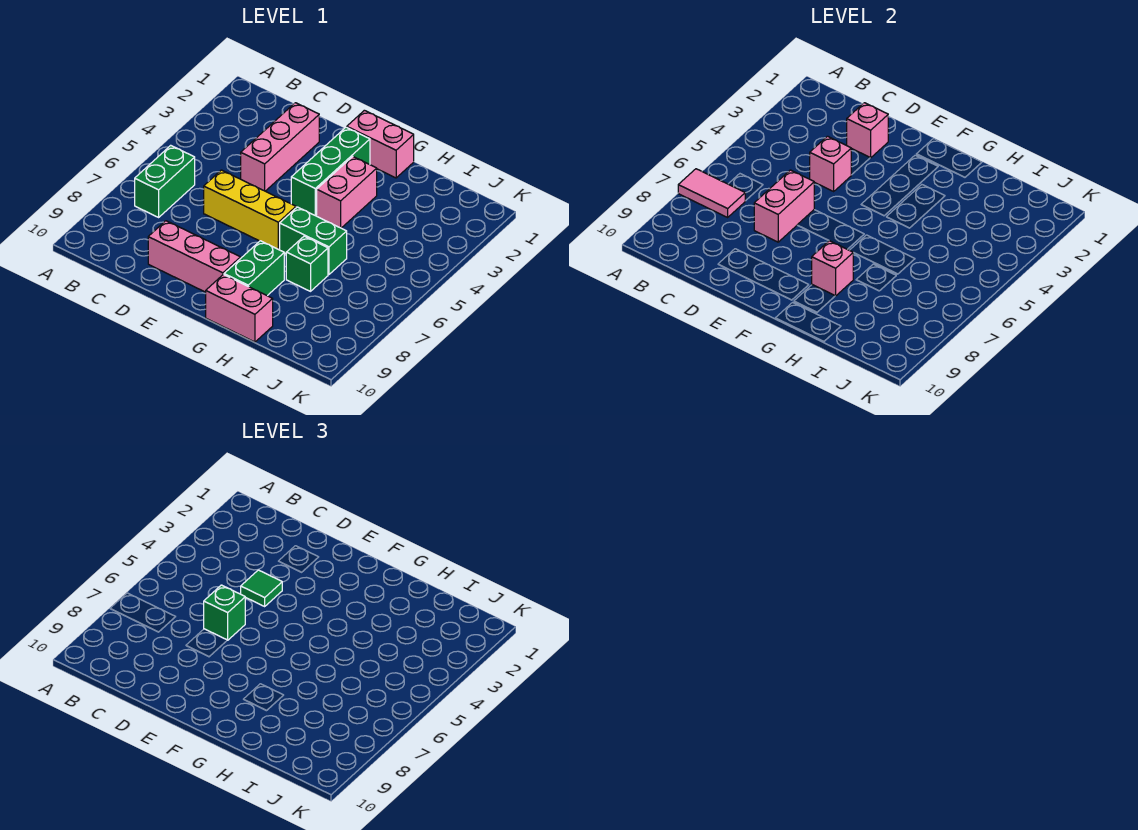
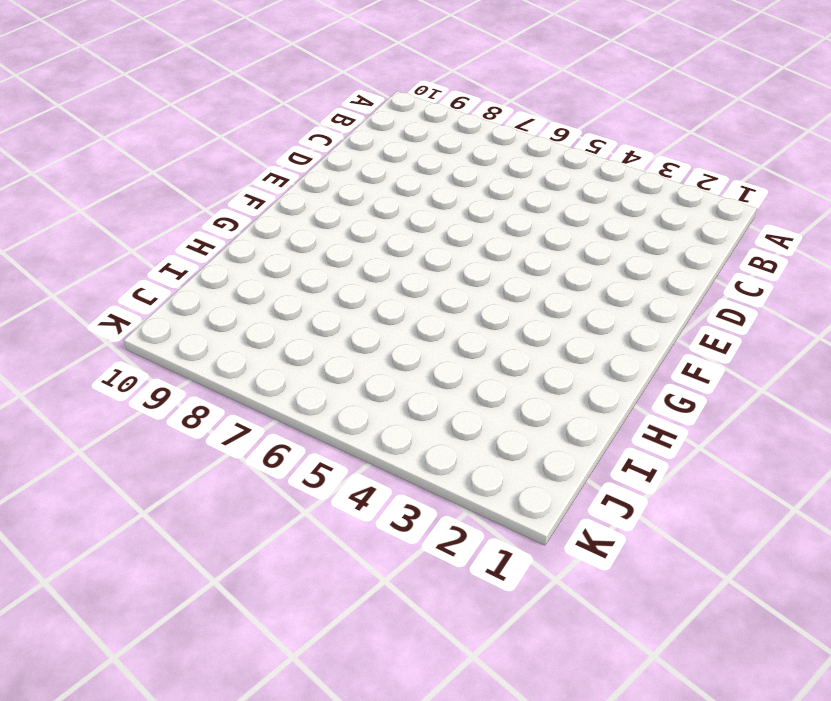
none -> green brick B6:B7 level 1
none -> pink brick D2:D4 level 1
none -> yellow brick D6:F6 level 1

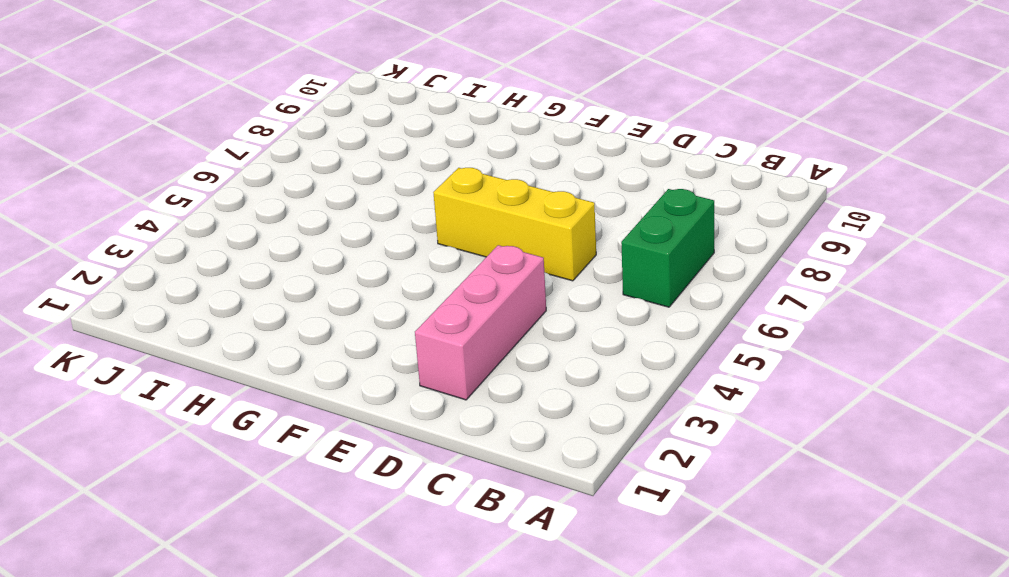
none -> pink brick D9:F9 level 1
none -> pink brick F1:G1 level 1
none -> green brick F2:F4 level 1

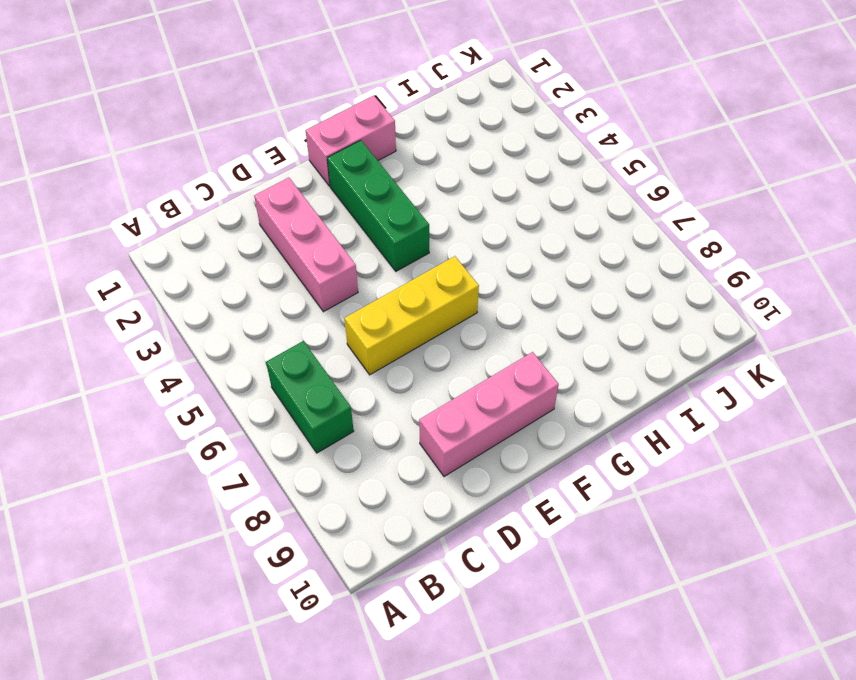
none -> pink brick G3:G4 level 1
none -> green brick G6:H6 level 1
none -> green brick G8:G9 level 1

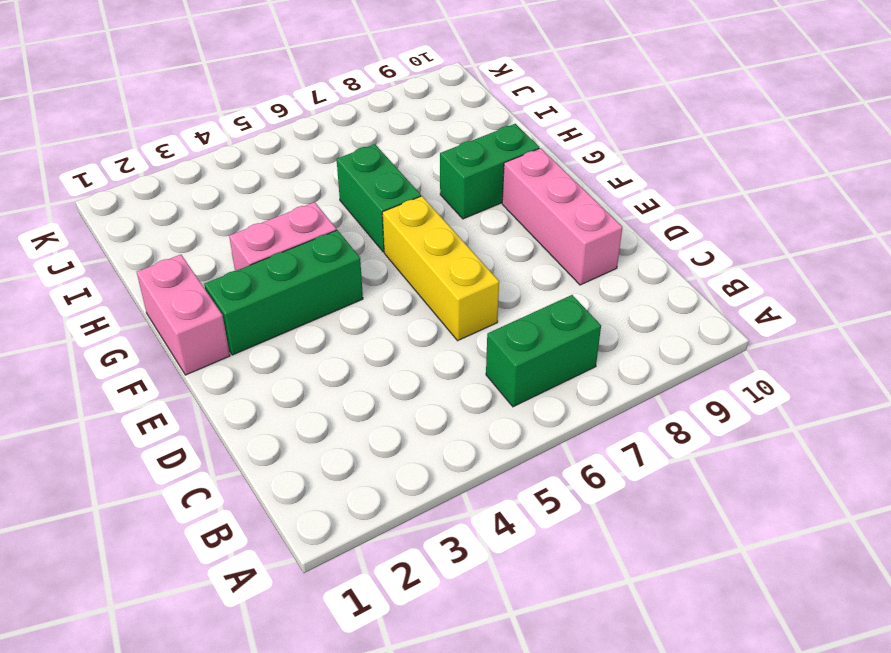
none -> pink brick D2:D4 level 1
none -> pink brick G10:H10 level 1
none -> green brick H7 level 1

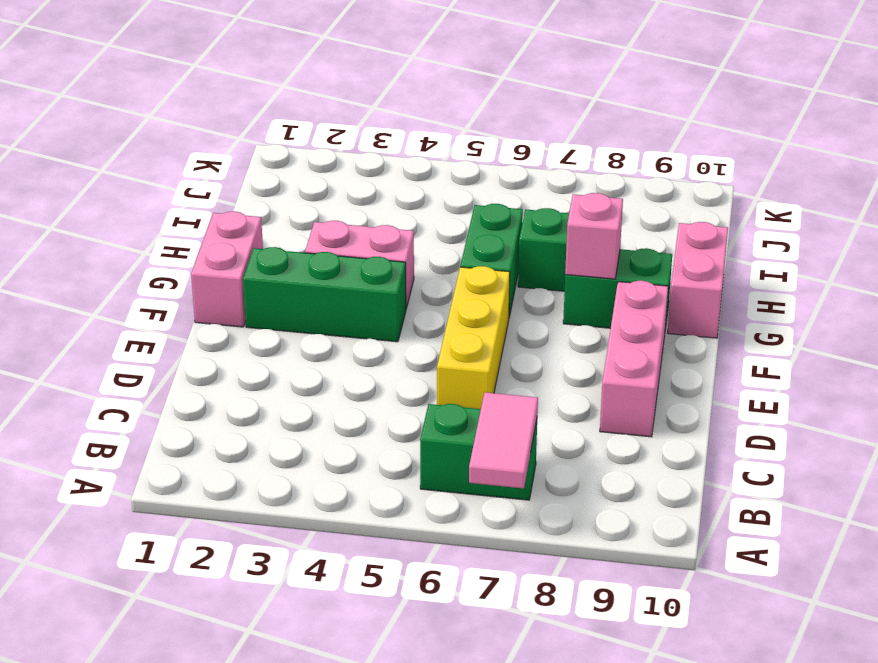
none -> pink brick D2:D4 level 1
none -> pink brick D2 level 2
none -> pink brick D4 level 2

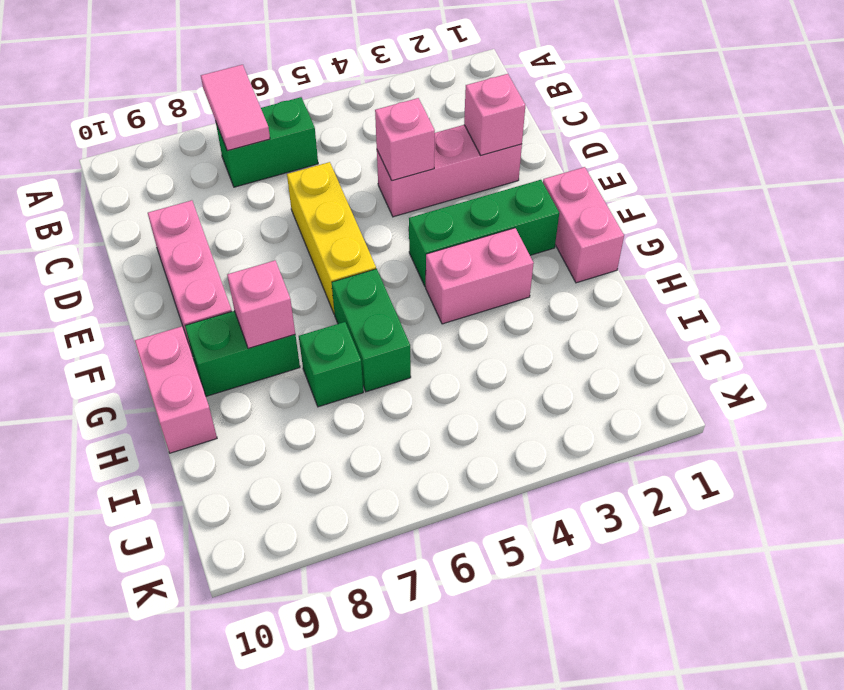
none -> pink brick D6:D7 level 2
none -> green tile D4 level 3
none -> green brick D6 level 3

